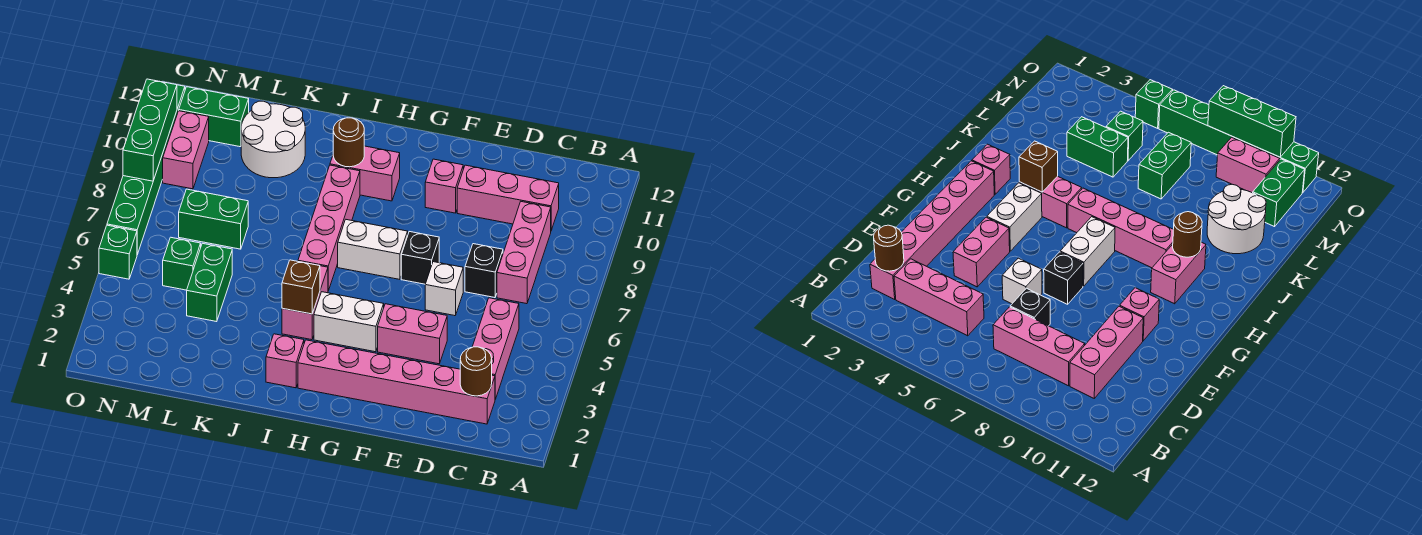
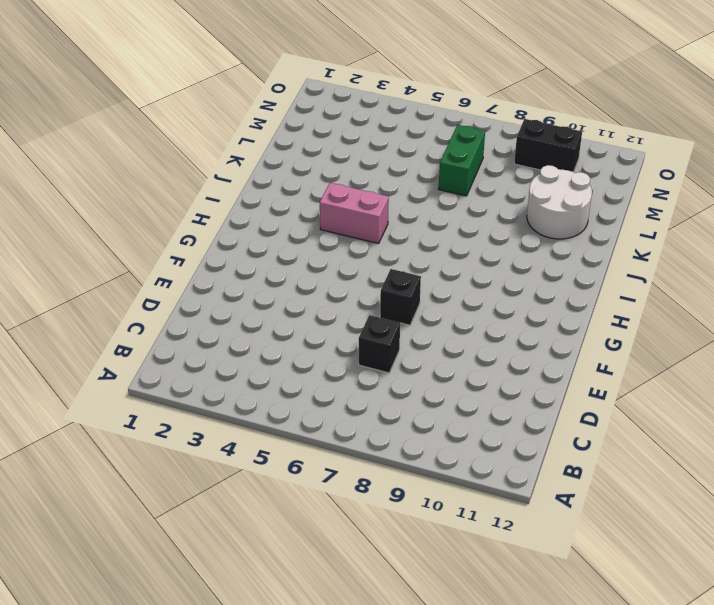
black brick N9:N10 level 1 -> pink brick N9:N10 level 1
none -> pink brick C2:H2 level 1
none -> pink brick C3:C5 level 1
none -> pink brick C7:C9 level 1

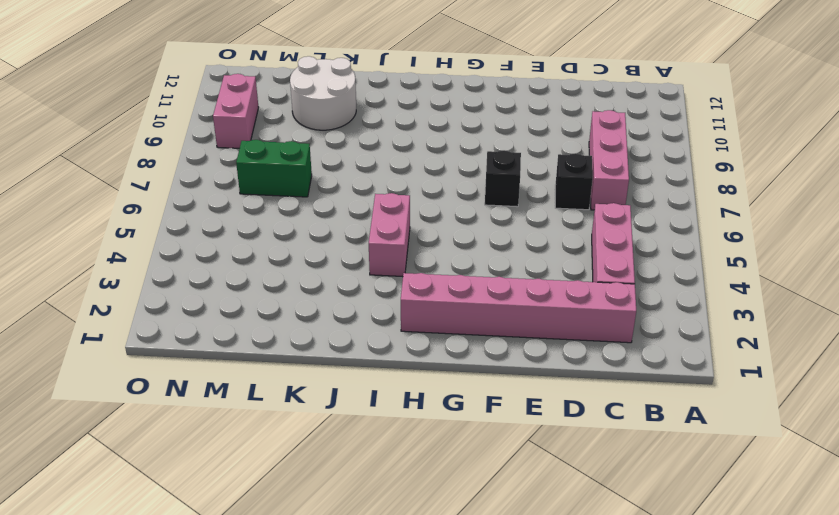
none -> pink brick C10:E10 level 1
none -> pink brick E4:F4 level 1
none -> white brick E6 level 1

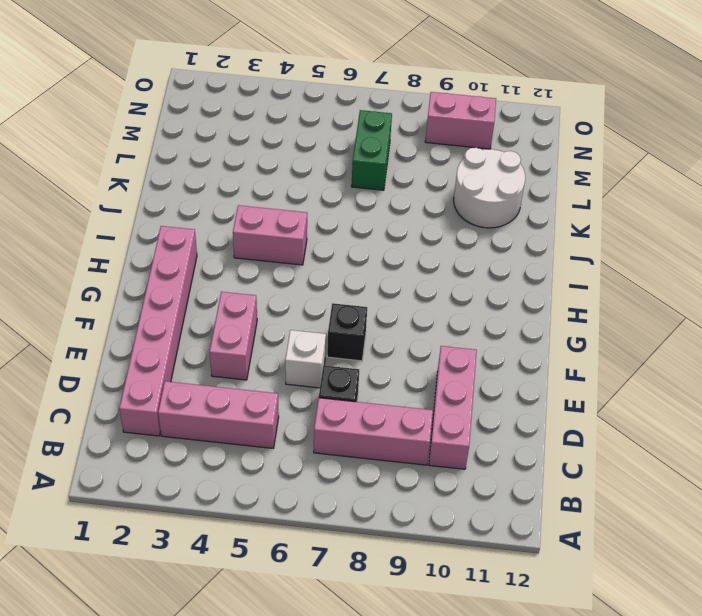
none -> pink brick F10 level 1
none -> white brick G4:H4 level 1
none -> white brick G7:H7 level 1

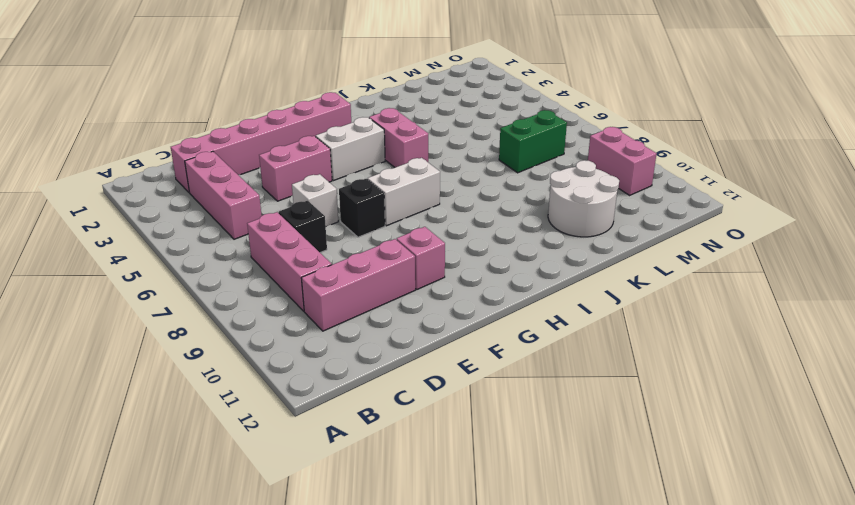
none -> pink brick H10:I10 level 1
none -> pink brick I2 level 1
none -> pink brick I6:I9 level 1

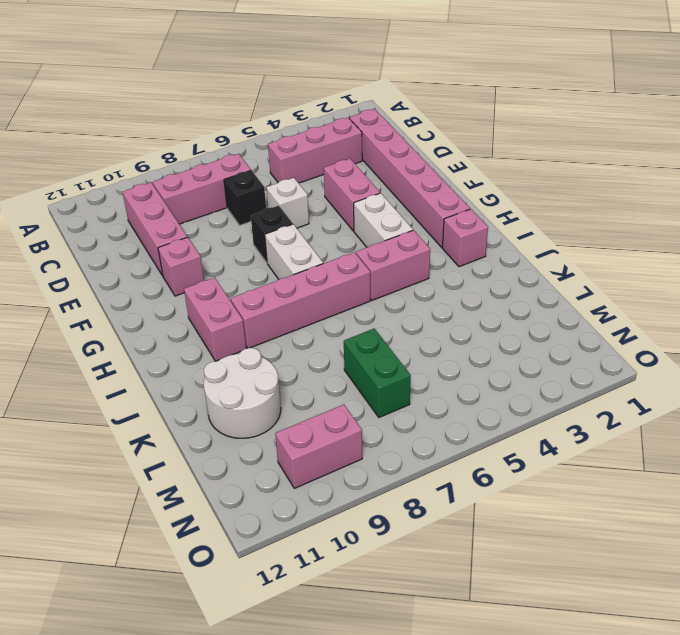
none -> green brick L4:L5 level 1
none -> green brick M5 level 1
none -> green brick M11:N11 level 1

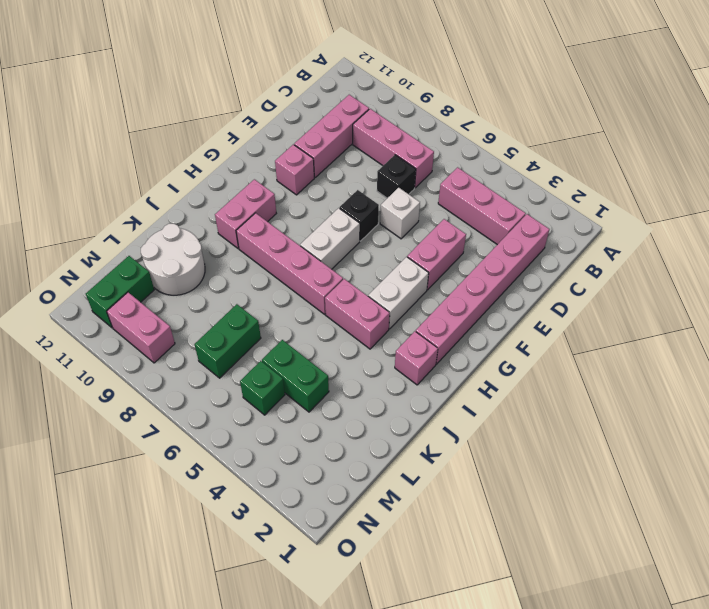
none -> green brick O5 level 1
none -> green brick O6:O11 level 1
none -> brown round brick C2 level 2

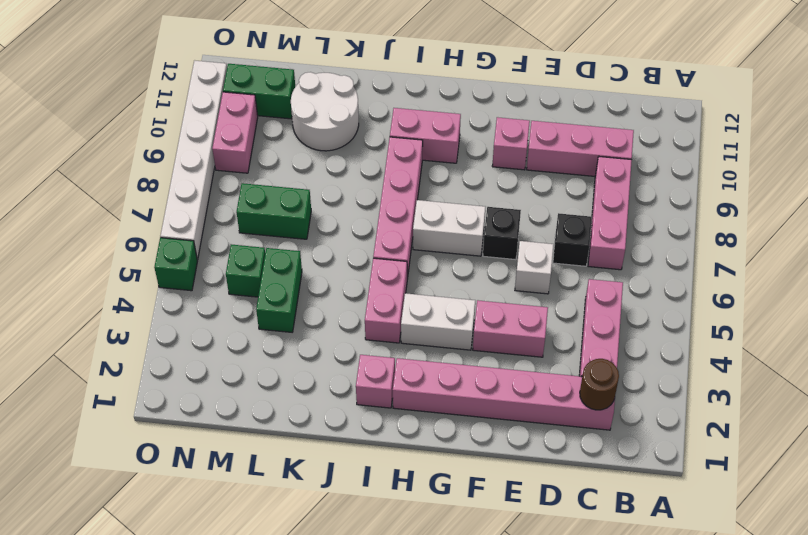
white brick O6:O11 level 1 -> green brick O6:O11 level 1
none -> brown brick I4 level 2
none -> brown round brick I10 level 2
none -> green brick O8:O10 level 2

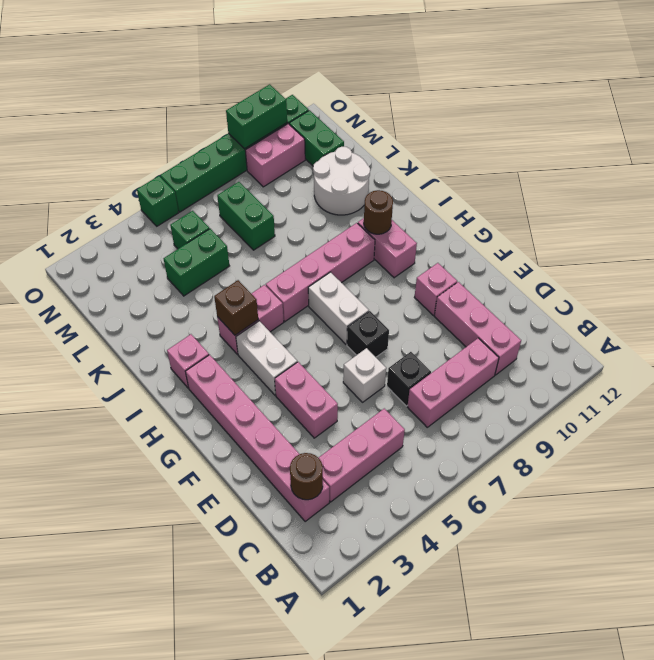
green brick O9:O10 level 2 -> green brick O8:O10 level 2

